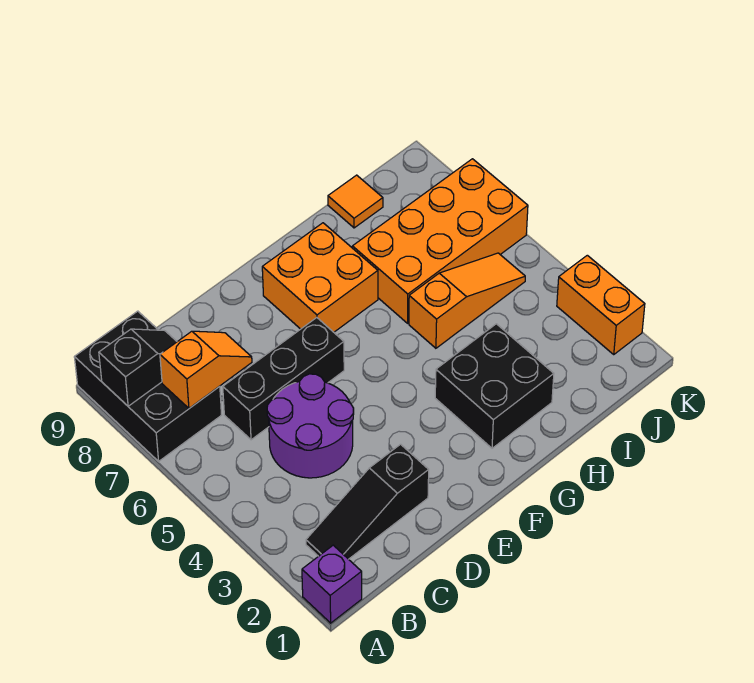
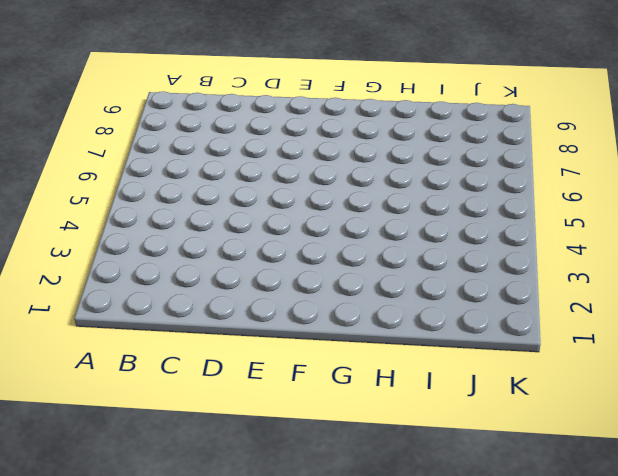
none -> purple brick A1 level 1
none -> black brick A7:B9 level 1
none -> black slope B2:D2 level 1 top D

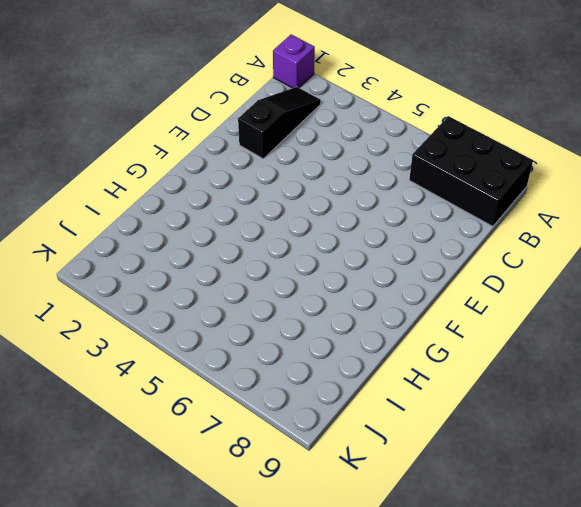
none -> purple round brick C4:D5 level 1
none -> black brick C6:E6 level 1
none -> orange brick F7:G8 level 1

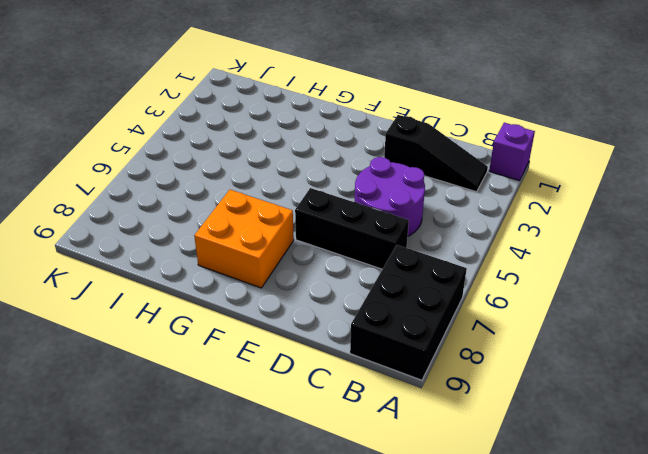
none -> black brick G2:H3 level 1
none -> orange slope H5:J5 level 1 top H
none -> orange brick H6:K7 level 1

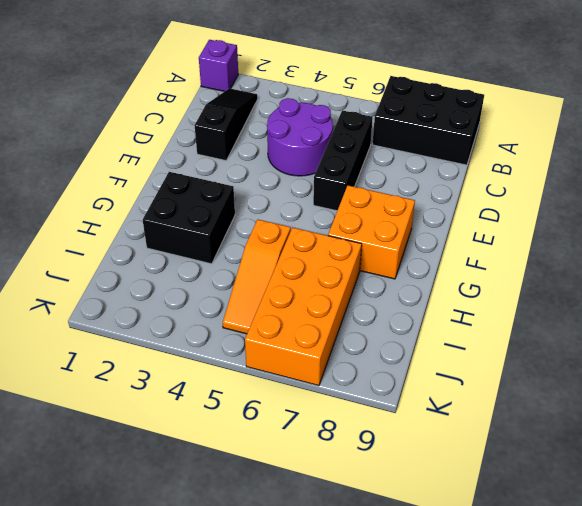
none -> orange tile I9 level 1
none -> orange brick K2:K3 level 1
none -> black slope A8:B8 level 2 top A

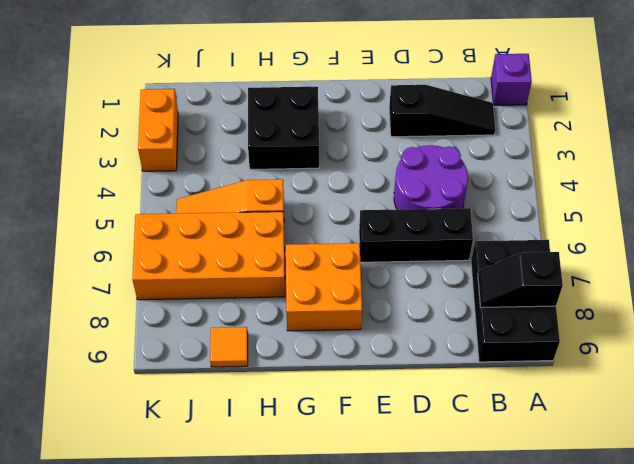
none -> orange slope B7:C7 level 2 top B

